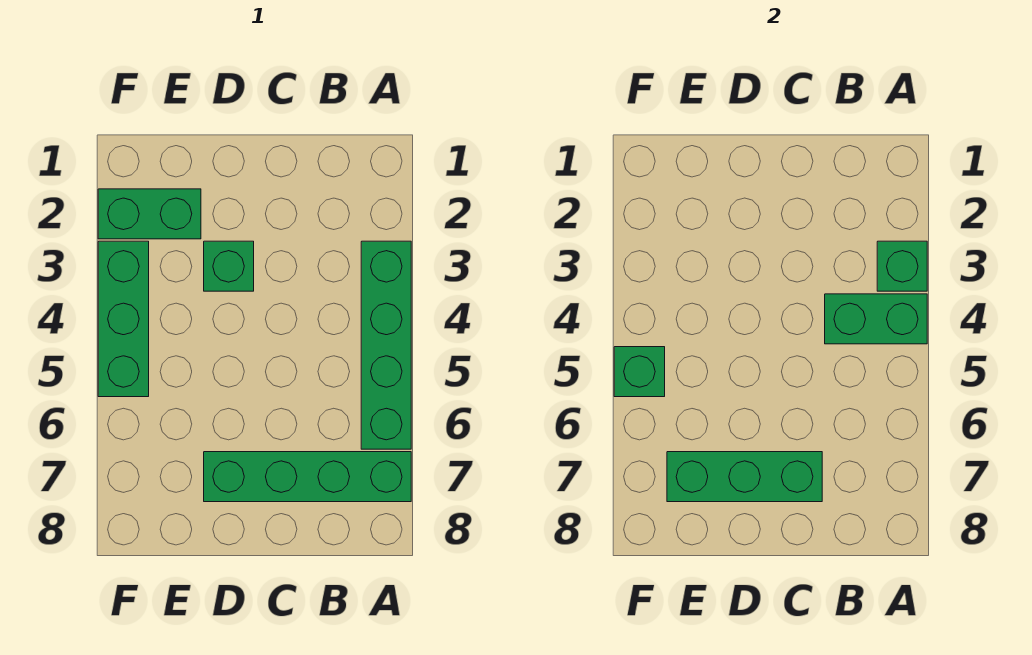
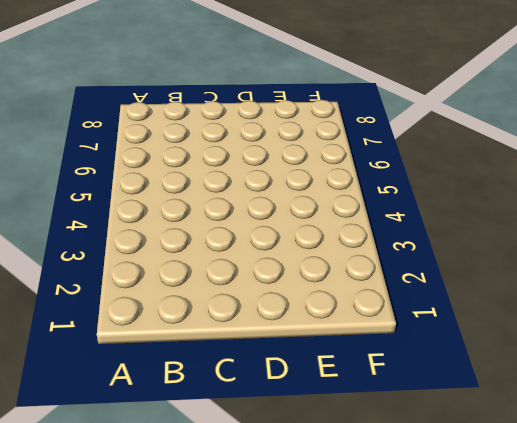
none -> green brick A3:A6 level 1
none -> green brick A7:D7 level 1

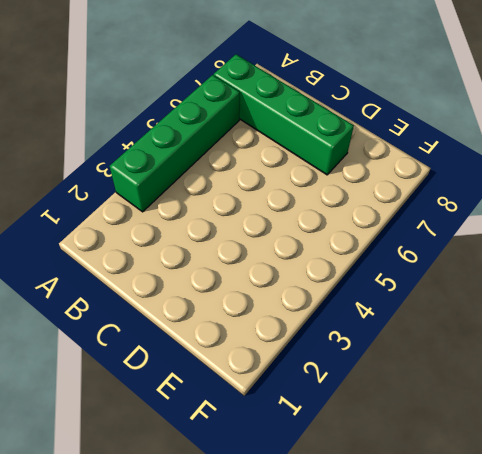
none -> green brick D3 level 1
none -> green brick E2:F2 level 1

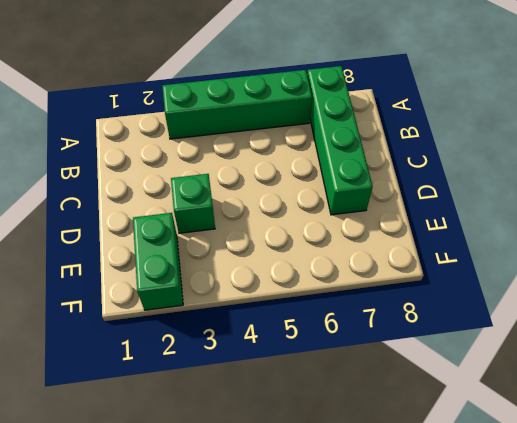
none -> green brick F3:F5 level 1
none -> green brick A3 level 2

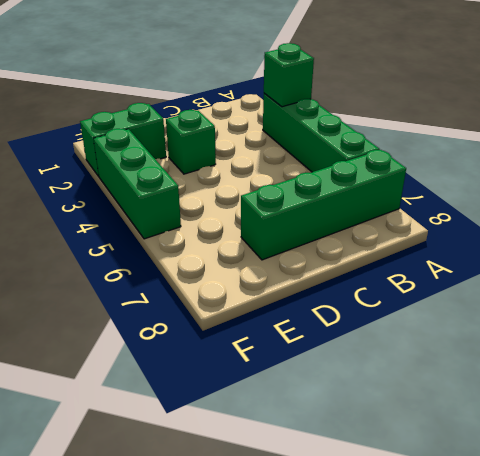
none -> green brick A4:B4 level 2
none -> green brick C7:E7 level 2

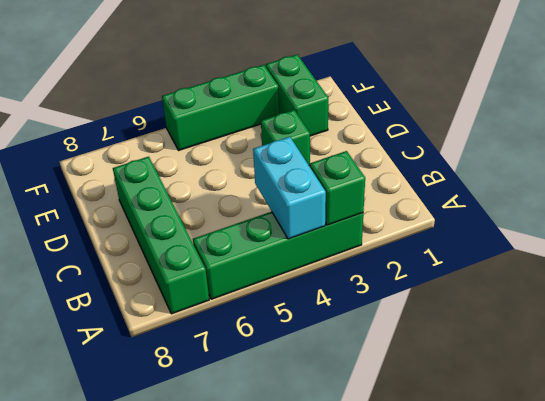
cyan brick A4:B4 level 2 -> green brick A4:B4 level 2
none -> green brick C7:E7 level 2
none -> green brick F5 level 2

